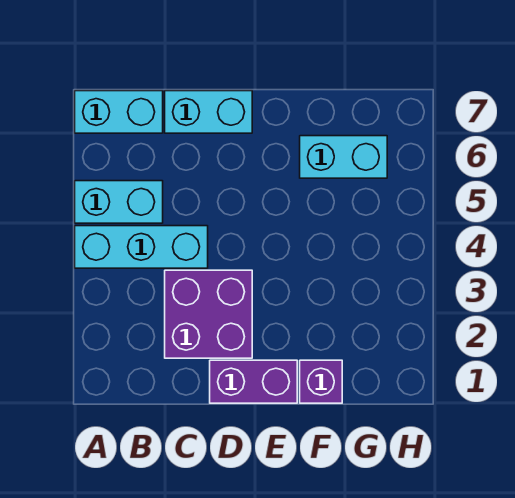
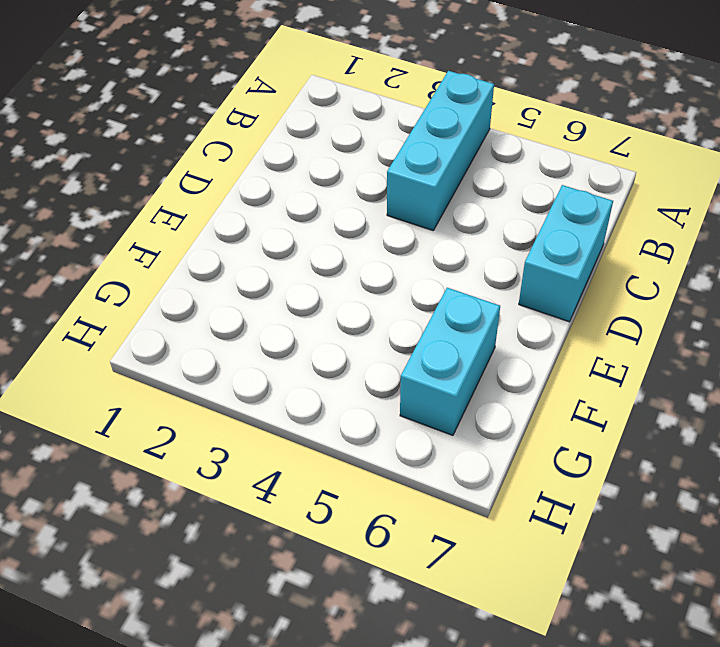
none -> cyan brick A5:B5 level 1
none -> cyan brick A7:B7 level 1

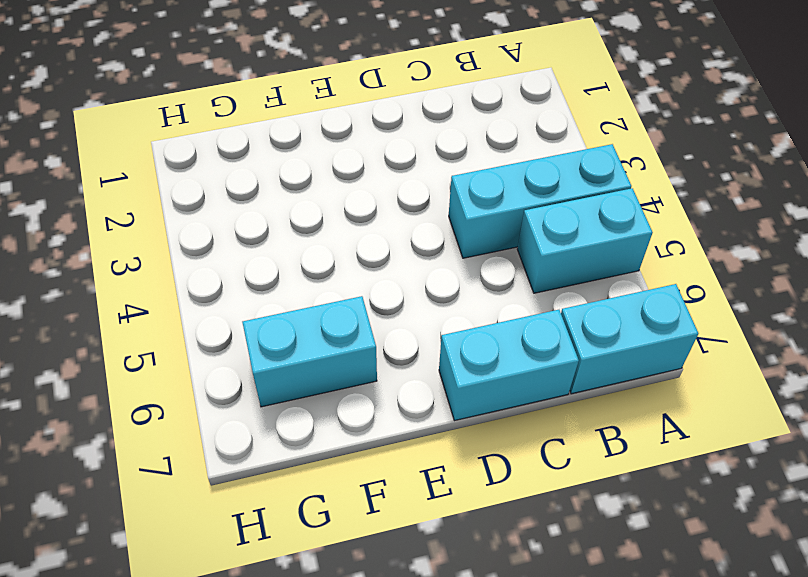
none -> purple brick C2:D3 level 1
none -> purple brick D1:E1 level 1

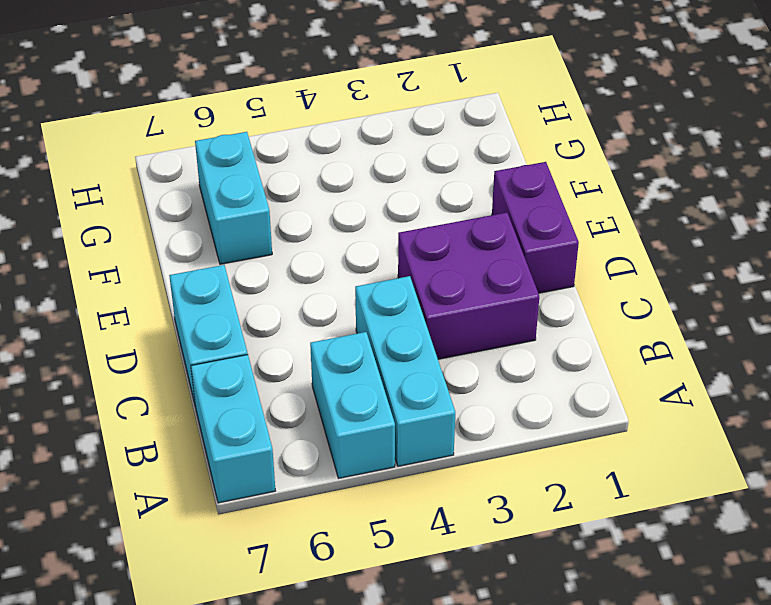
none -> purple brick F1 level 1

